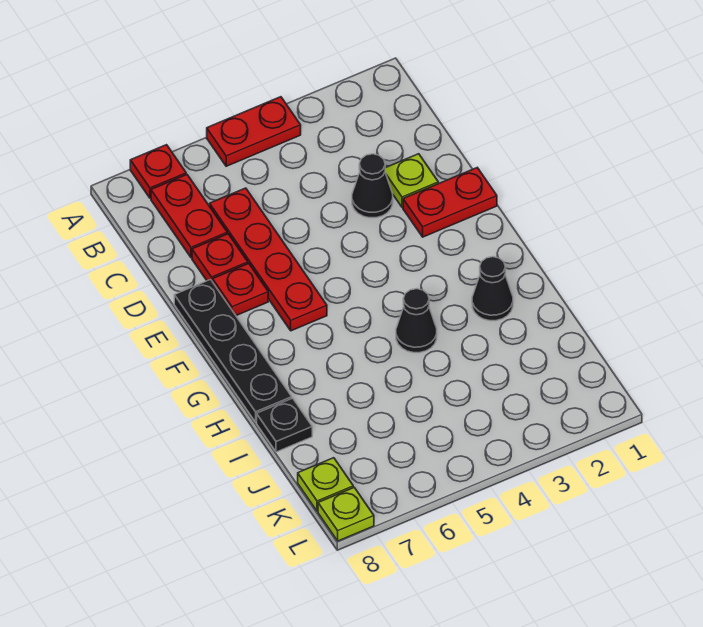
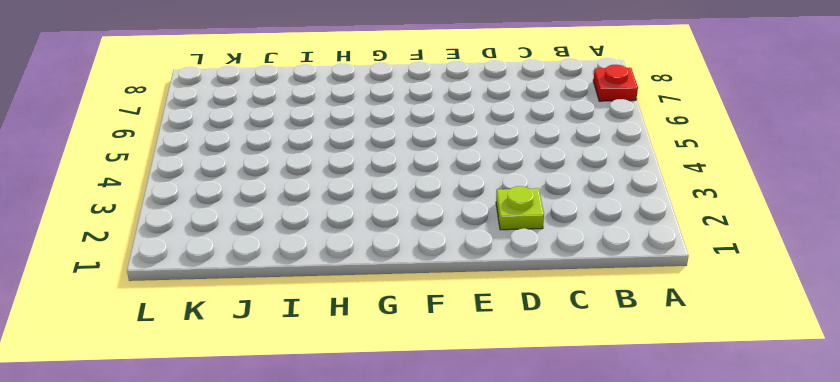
none -> red plate A4:A5 level 1
none -> red plate B7:C7 level 1
none -> red plate C6:F6 level 1

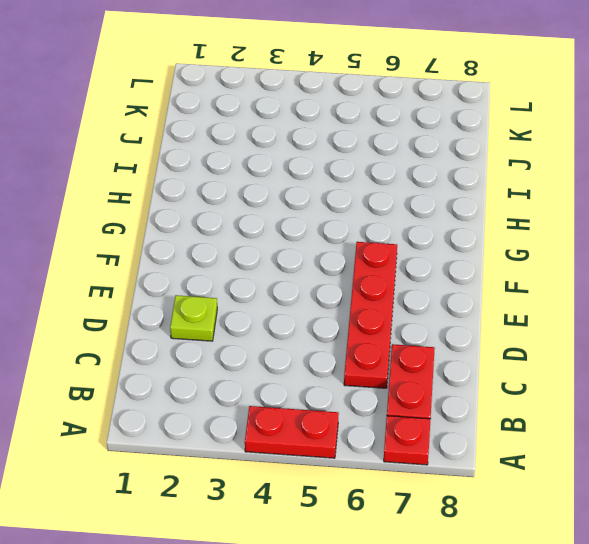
none -> black cone D3 level 1
none -> red plate D7 level 1
none -> red plate E1:E2 level 1

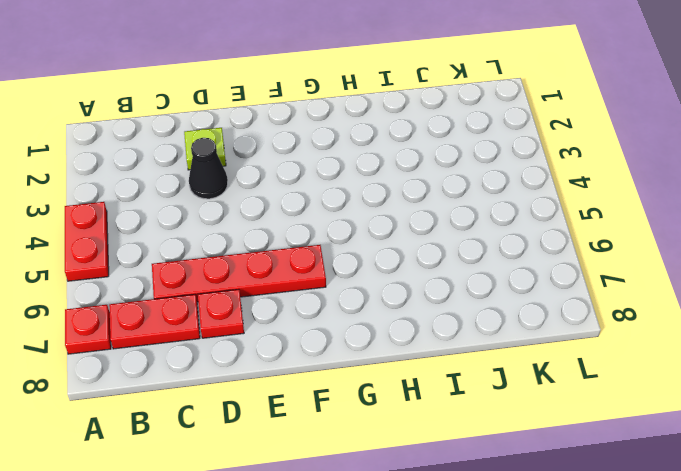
none -> red plate E1:E2 level 1
none -> red plate E7 level 1
none -> black plate E8:H8 level 1

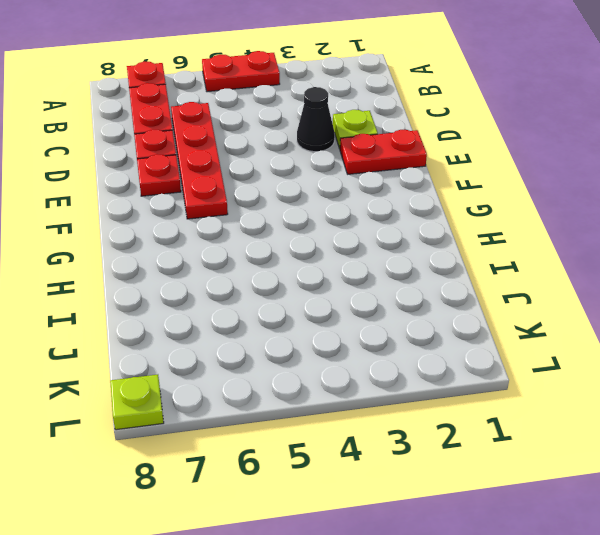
none -> black plate E8:H8 level 1
none -> black cone H2 level 1
none -> black cone H4 level 1

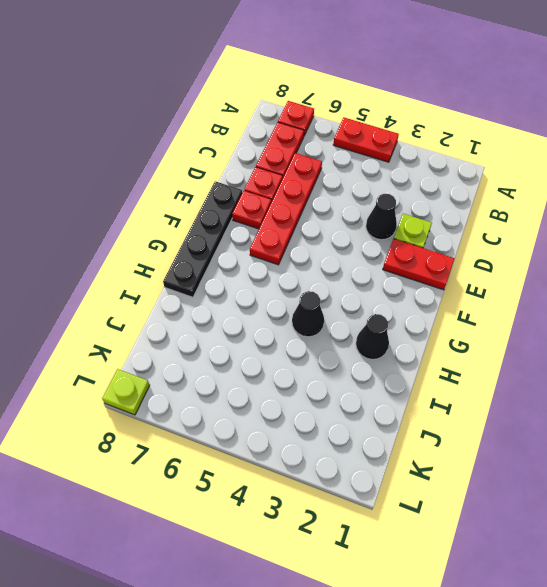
none -> black plate I8 level 1
none -> lime plate K8 level 1

